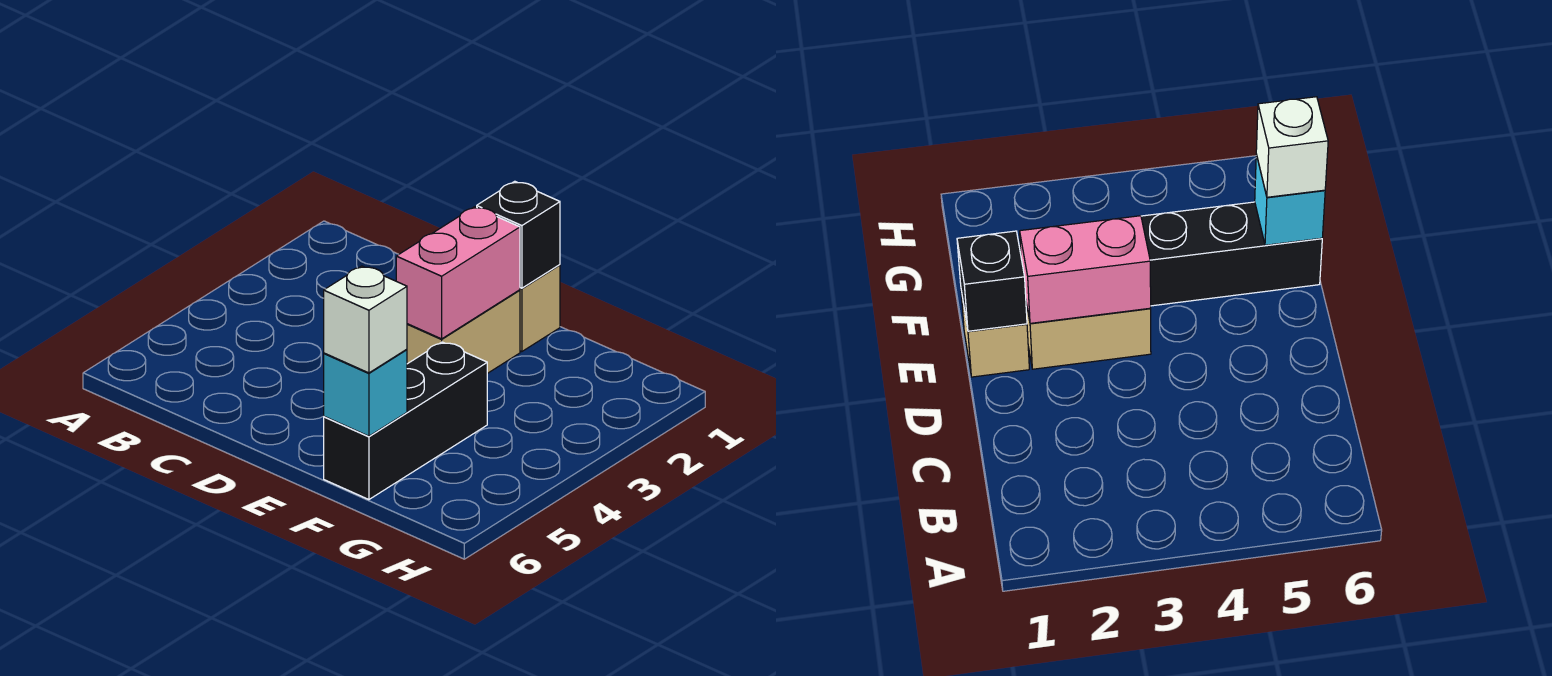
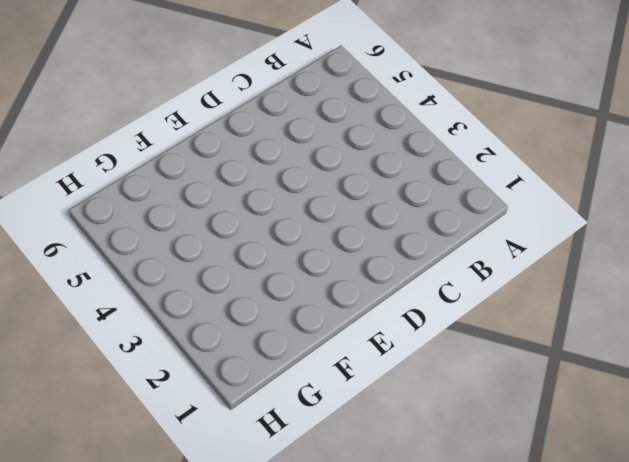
none -> tan brick E1 level 1
none -> tan brick E2:E3 level 1

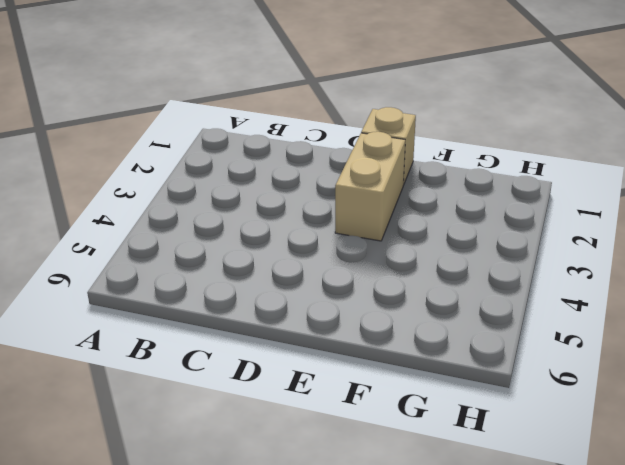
none -> black brick F4:F6 level 1
none -> black brick E1 level 2

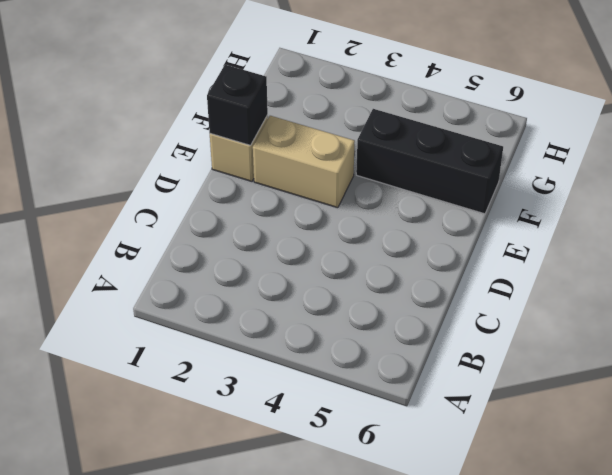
none -> pink brick E2:E3 level 2
none -> cyan brick F6 level 2

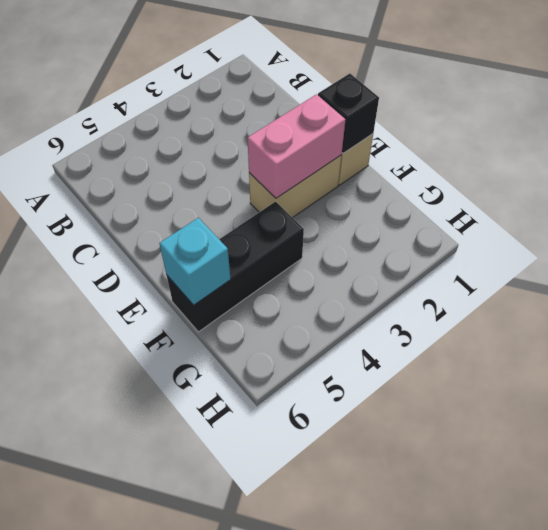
none -> white brick F6 level 3

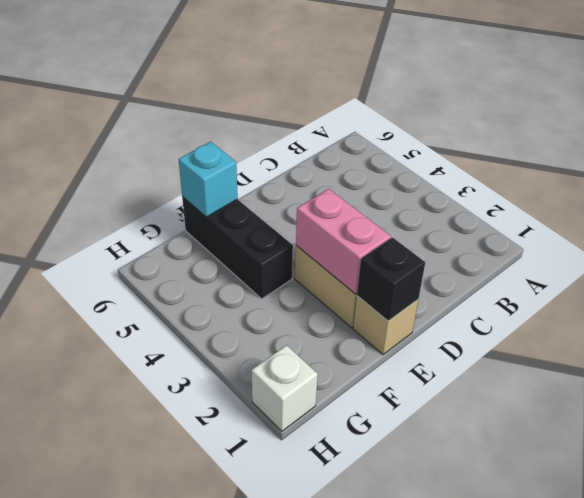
white brick H1 level 1 -> white brick F6 level 3

